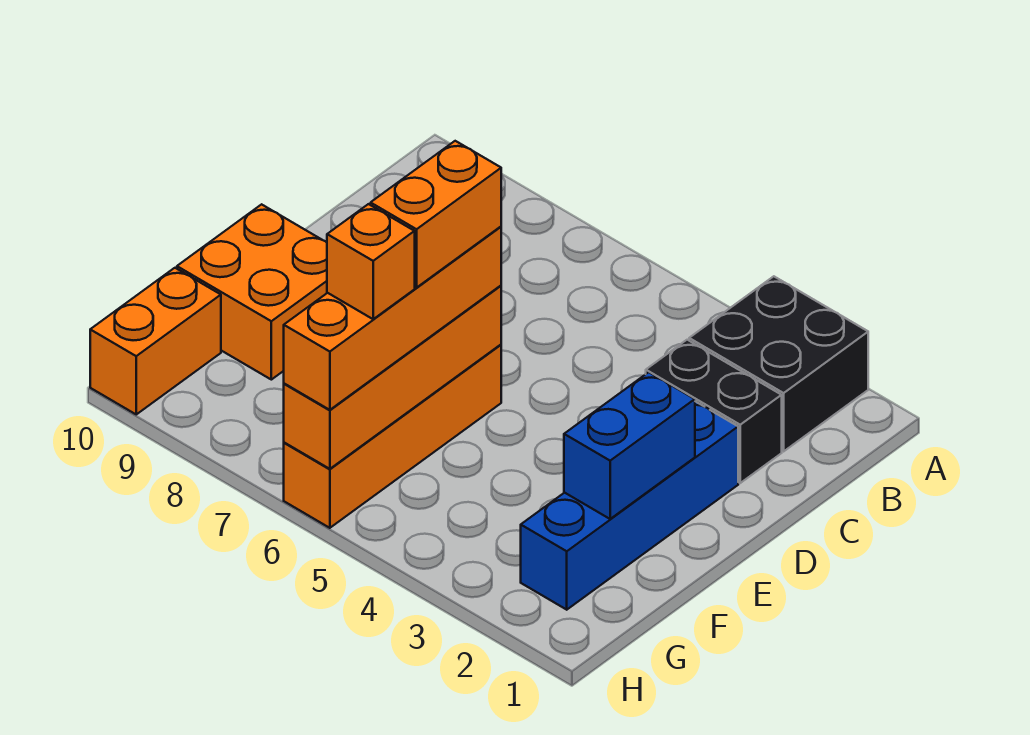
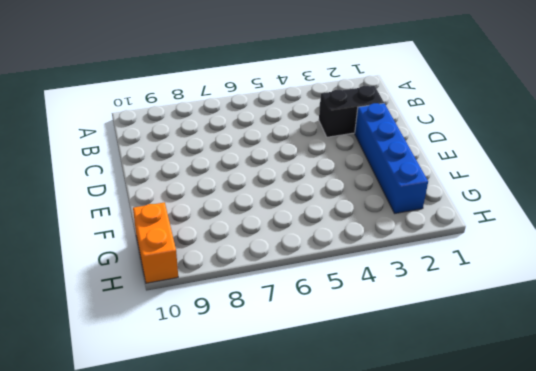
none -> black brick A2:B3 level 1
none -> orange brick E6:H6 level 1

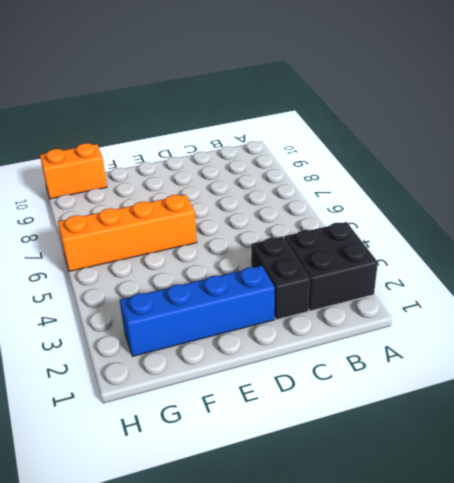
none -> orange brick E9:F10 level 1
none -> blue brick E2:F2 level 2

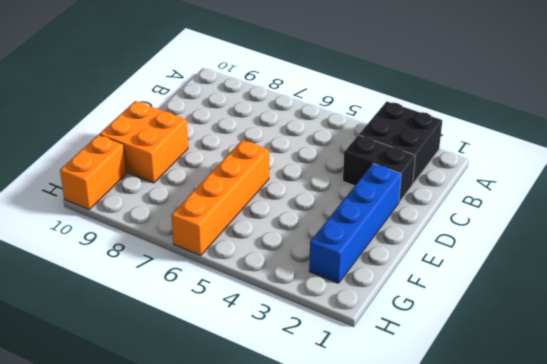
none -> blue brick E2:F2 level 2
none -> orange brick E6:H6 level 2

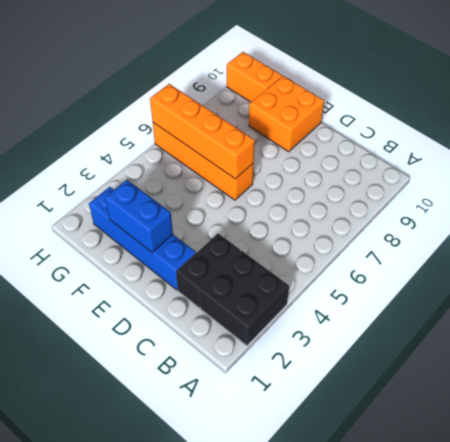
none -> orange brick E6:H6 level 3
none -> orange brick E6:F6 level 4

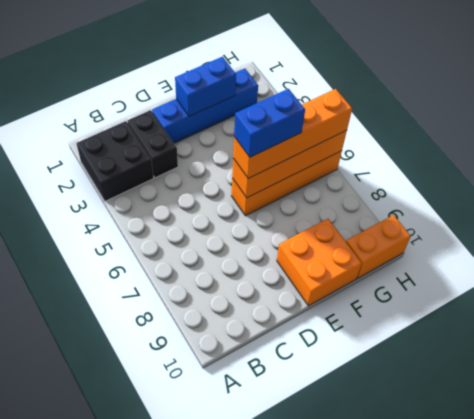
blue brick E6:F6 level 4 -> orange brick E6:F6 level 4
none -> orange brick G6 level 4

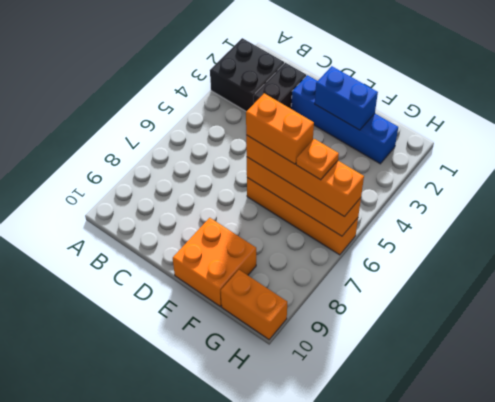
orange plate G6 level 4 -> orange brick G6 level 4

